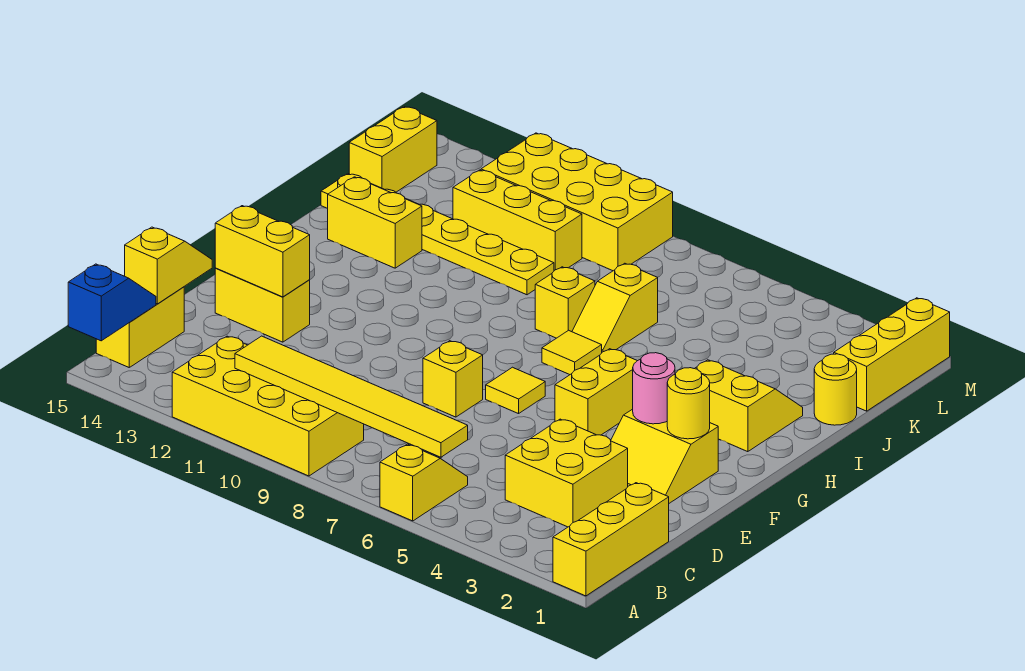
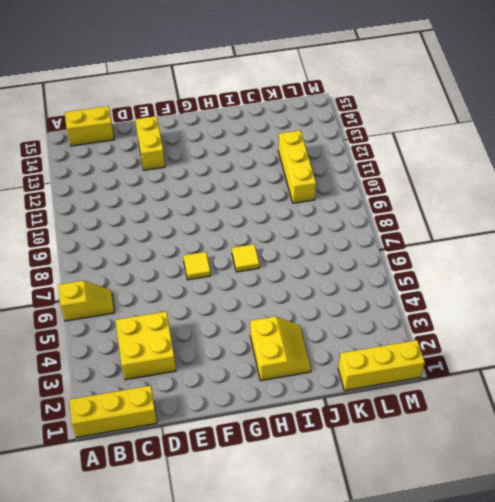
none -> yellow brick A9:B12 level 1
none -> yellow slope E2:F3 level 1 top F
none -> yellow brick E8 level 1

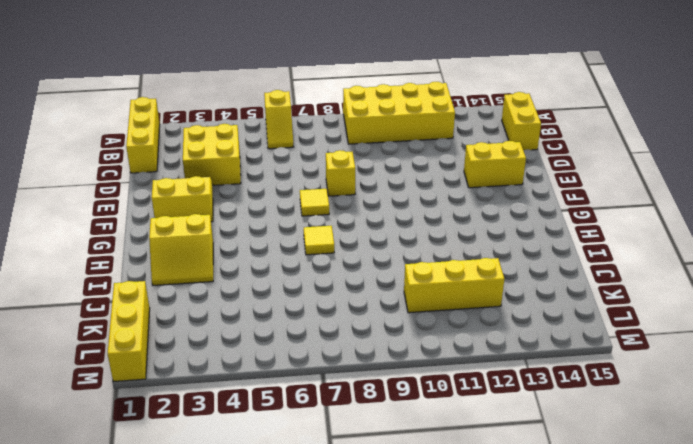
none -> yellow brick F5:G5 level 1
none -> yellow slope I7:J7 level 1 top J
none -> yellow brick I8 level 1

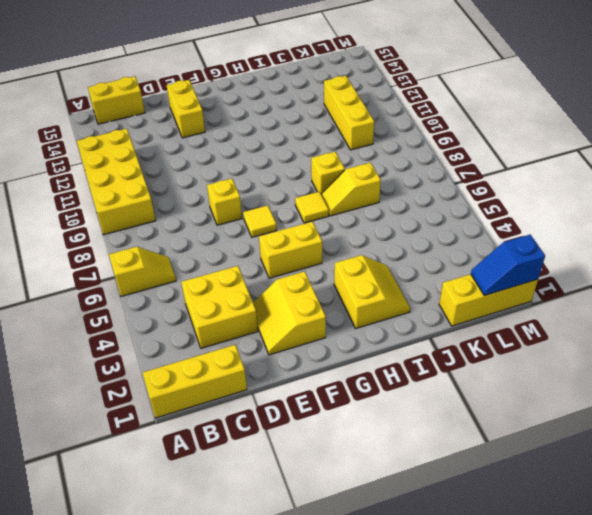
blue slope L1:M1 level 2 top M -> blue slope A15:B15 level 2 top A
none -> yellow brick I13:I14 level 1
none -> yellow round brick J1 level 1
none -> yellow plate J10:J15 level 1

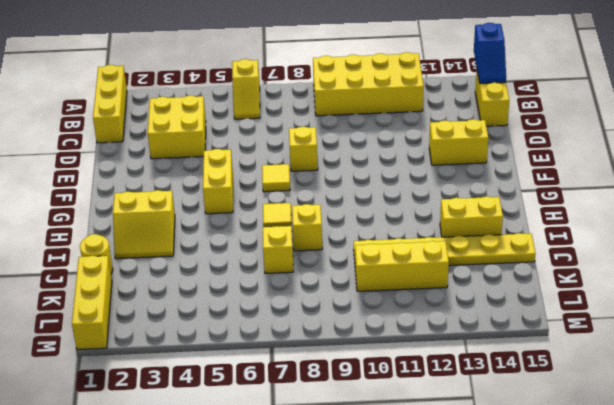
none -> yellow slope E2:F3 level 1 top F
none -> yellow brick K15:L15 level 1
none -> yellow brick L9:M12 level 1

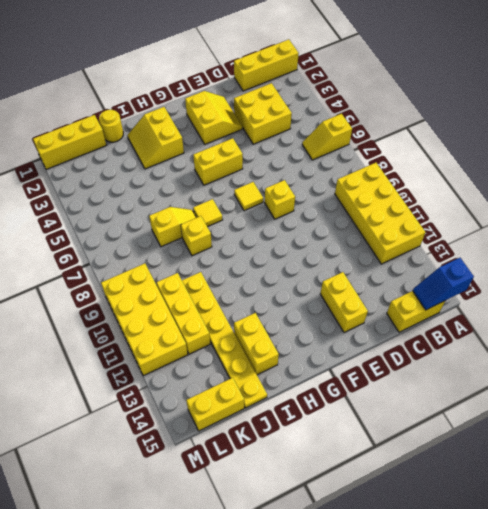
none -> yellow tile B6:B11 level 2
none -> yellow slope C15:D15 level 2 top C
none -> yellow brick E13:E14 level 2

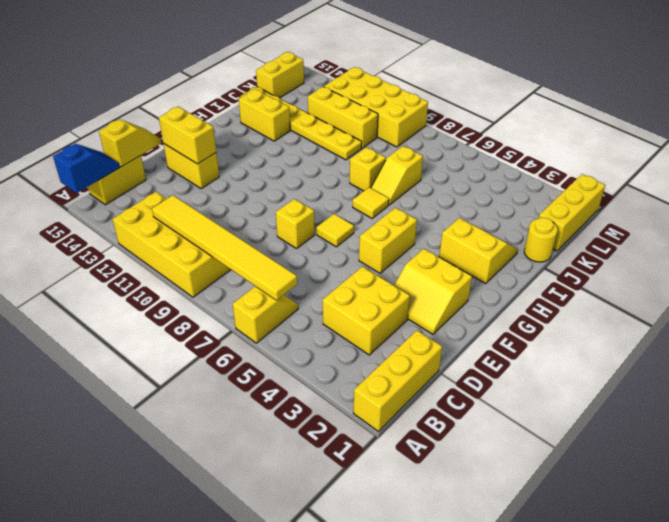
none -> yellow round brick F2 level 2
none -> pink round brick F3 level 2

